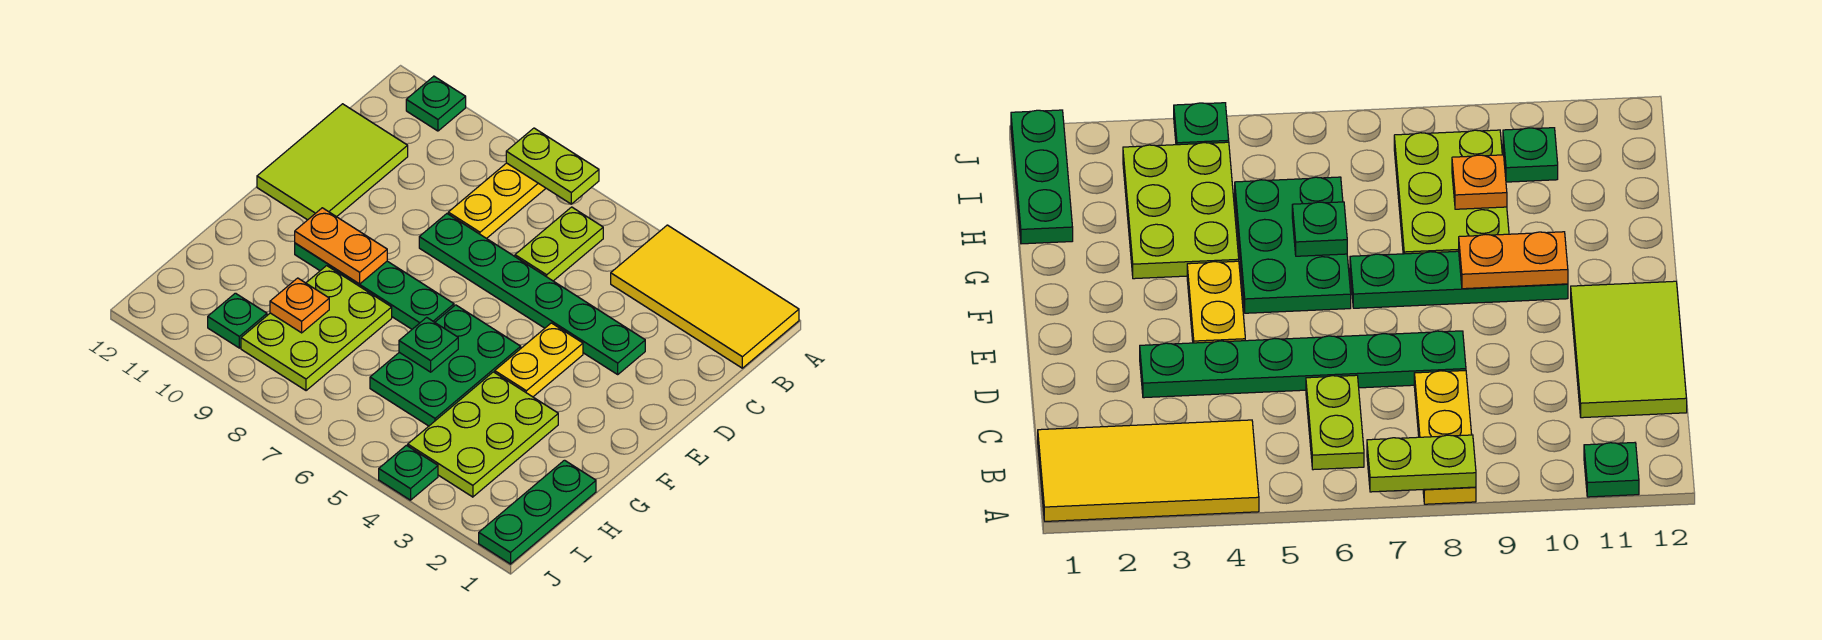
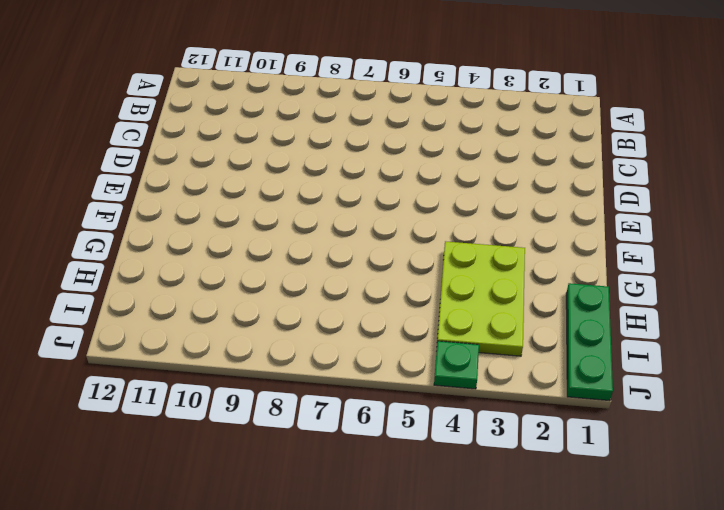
none -> yellow tile A1:B4 level 1
none -> yellow plate A8:C8 level 1
none -> green plate A11 level 1

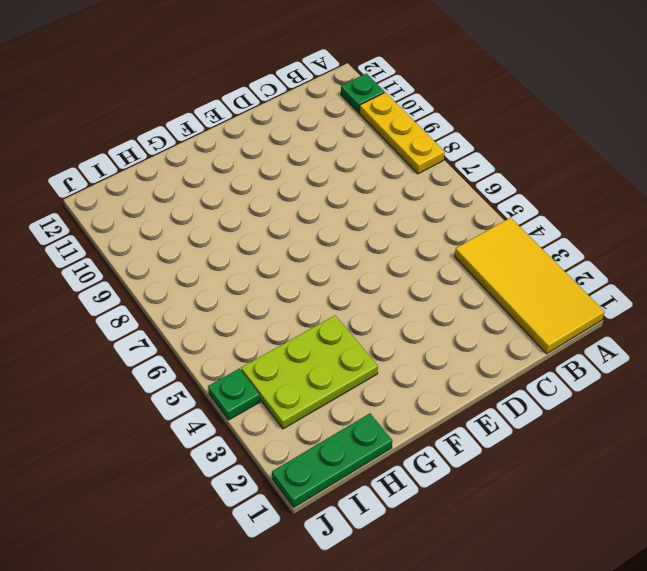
yellow plate A8:A10 level 1 -> yellow plate A8:C8 level 1
none -> lime plate B6:C6 level 1
none -> lime tile C11:E12 level 1
none -> green plate D3:D8 level 1

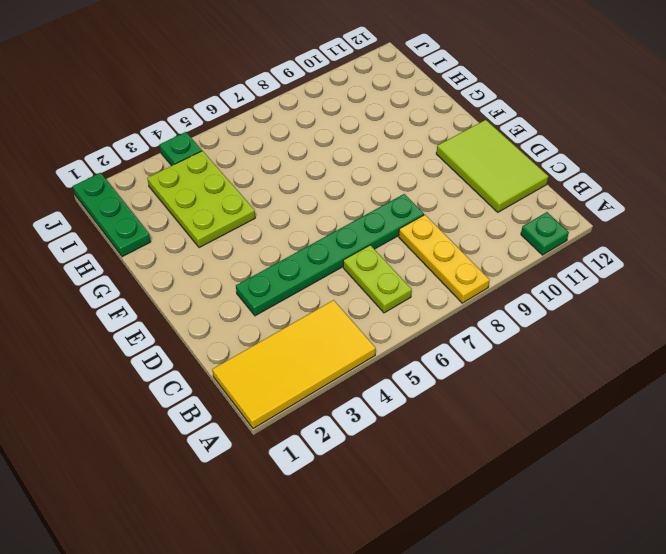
none -> yellow plate E4:F4 level 1
none -> green plate F5:H6 level 1
none -> green plate F7:F10 level 1

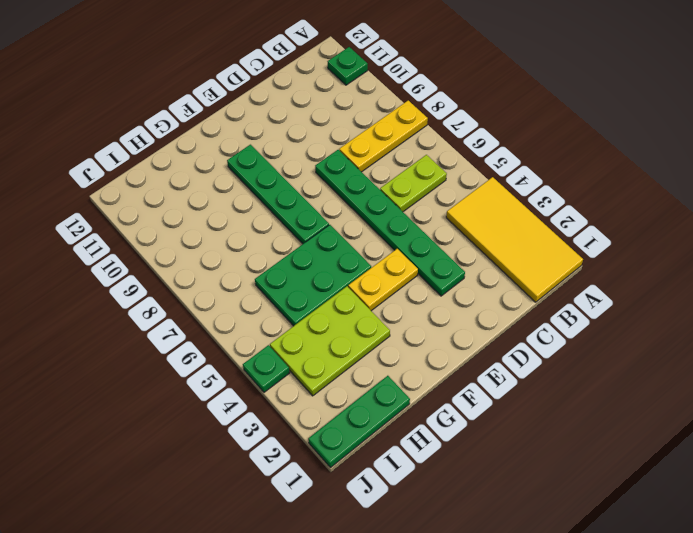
none -> lime tile C11:E12 level 1
none -> lime plate G8:I9 level 1
none -> green plate I10 level 1

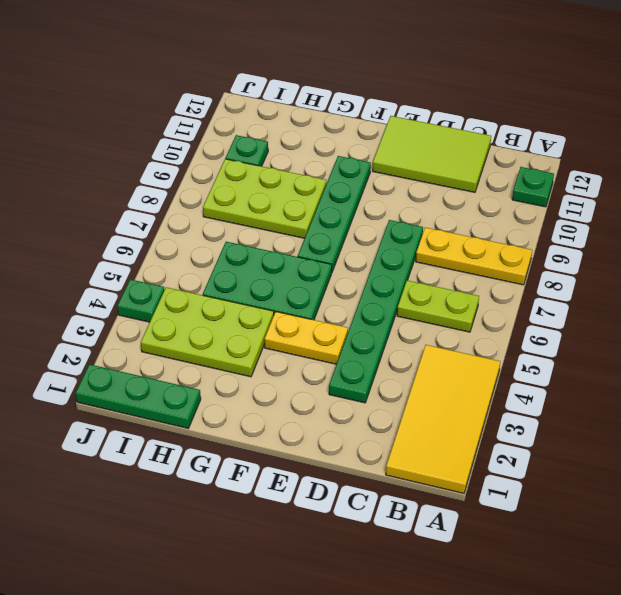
none -> lime plate A7:A8 level 2
none -> orange plate F9:F10 level 2
none -> green plate G6 level 2

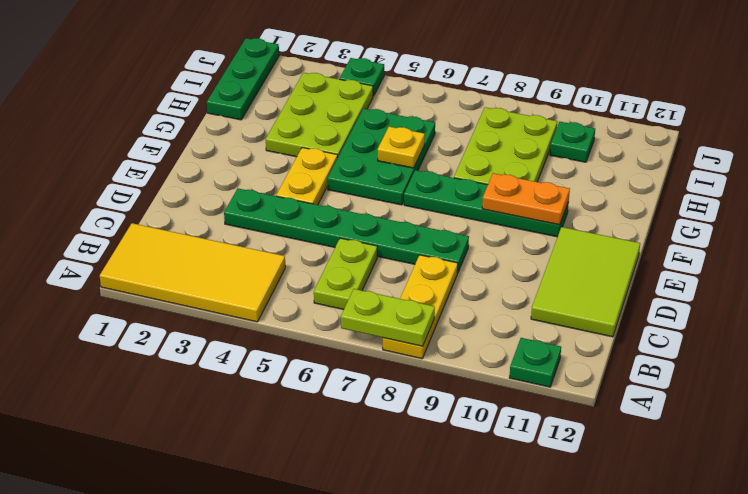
yellow plate G6 level 2 -> green plate G6 level 2
none -> orange plate H9 level 2

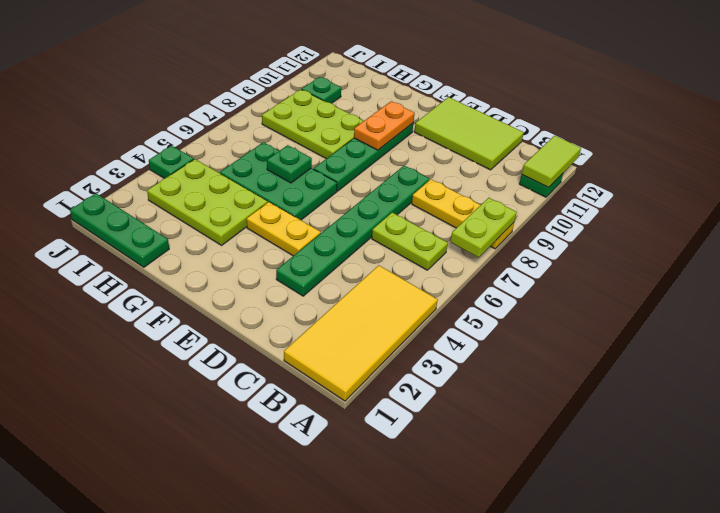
lime tile A11:A12 level 2 -> none
none -> orange plate H9 level 2

